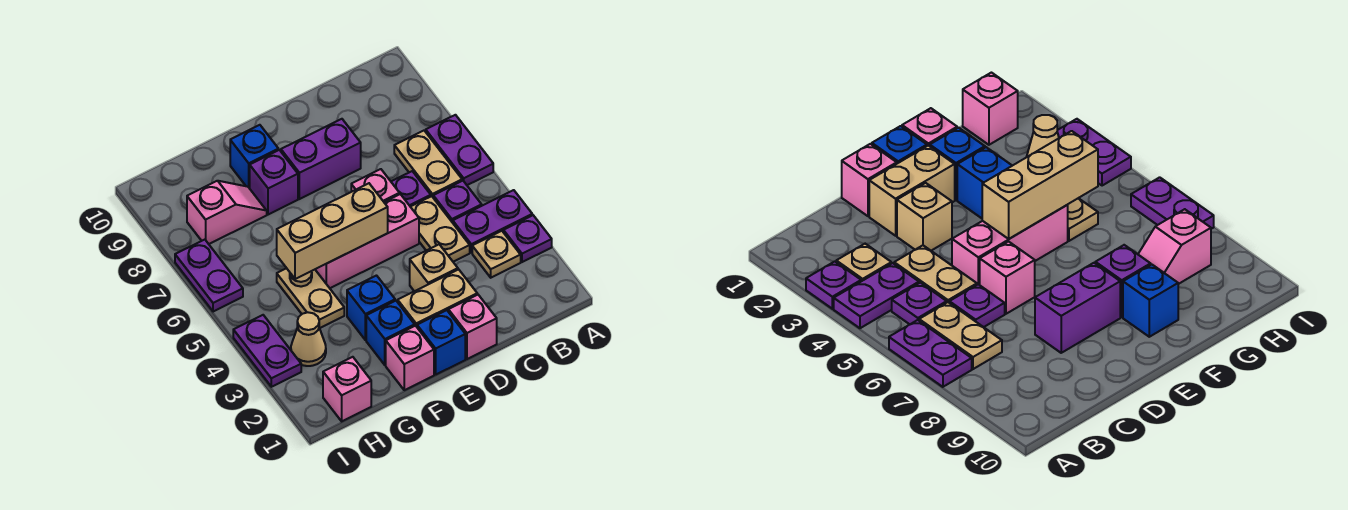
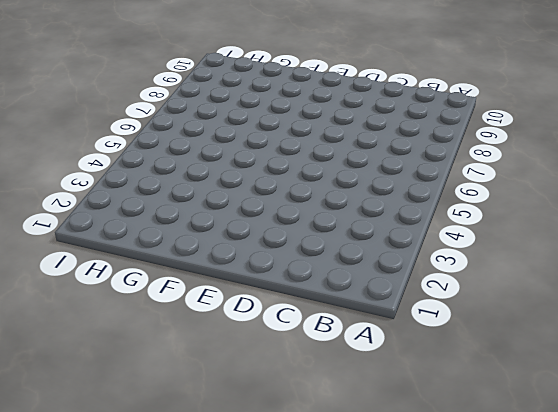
none -> purple plate A3 level 1
none -> purple plate A4:B4 level 1
none -> purple plate A6:A7 level 1

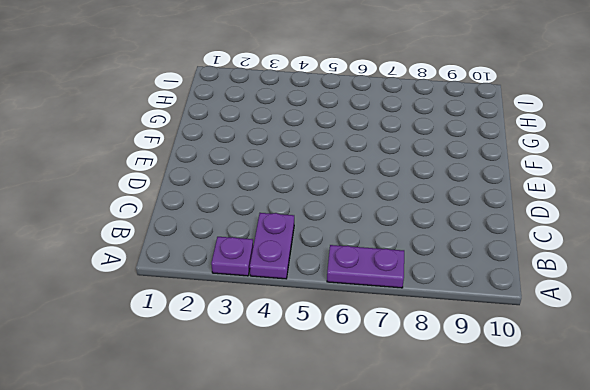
none -> tan plate B3 level 1
none -> purple plate B5 level 1
none -> tan plate B6:B7 level 1

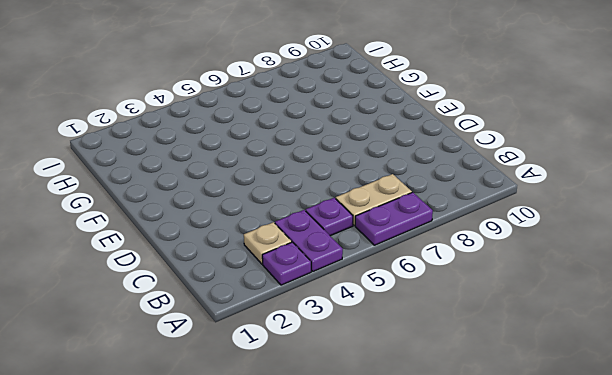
none -> tan plate C4:C5 level 1
none -> purple plate C6 level 1
none -> pink brick D1 level 1

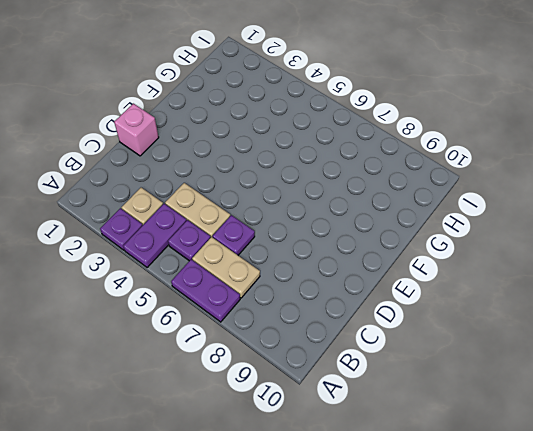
none -> tan brick D2:E2 level 1
none -> tan brick D3 level 1
none -> pink brick D5:F5 level 1

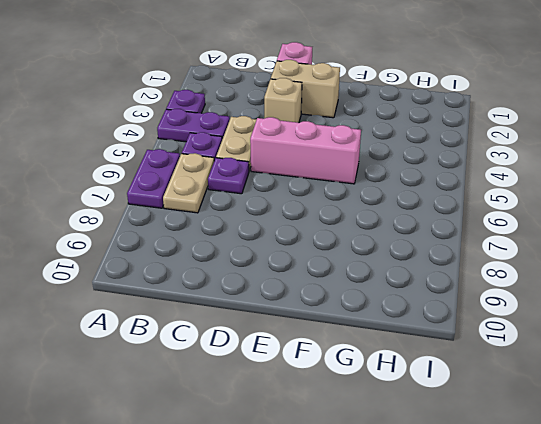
none -> tan plate B3 level 1
none -> pink brick D6 level 1
none -> purple brick D8:E8 level 1

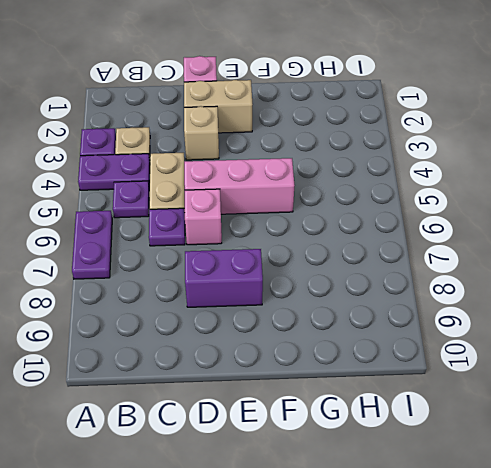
none -> tan plate B6:B7 level 1
none -> blue brick E1 level 1
none -> pink brick F1 level 1

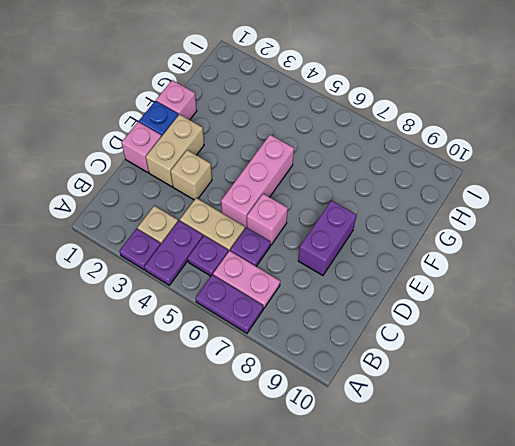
pink plate B6:B7 level 1 -> tan plate B6:B7 level 1
none -> blue brick F2 level 1
none -> blue brick F3 level 1
none -> purple brick F8 level 1

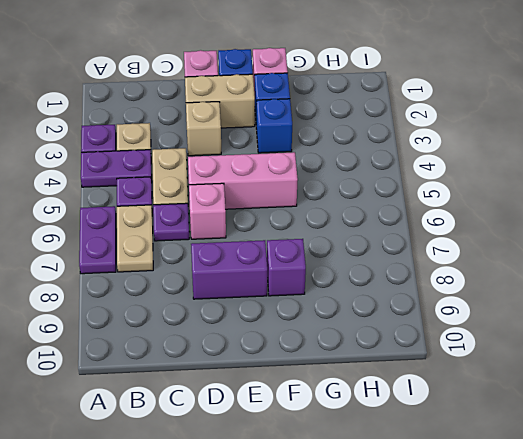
none -> blue brick F9 level 1
none -> tan plate G4:G5 level 1
none -> pink slope G8:H8 level 1 top H

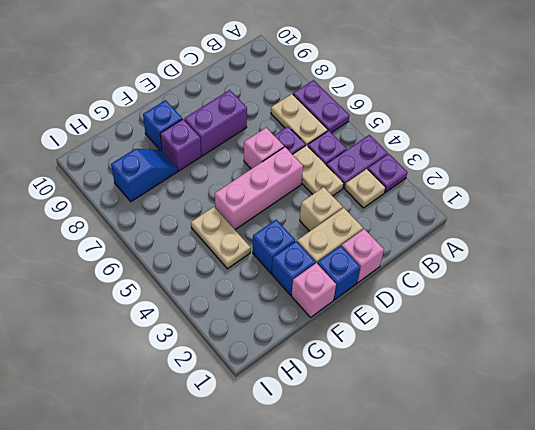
blue slope G8:H8 level 1 top H -> pink slope G8:H8 level 1 top H
none -> pink brick H1 level 1
none -> tan cone H3 level 1
none -> purple plate I3:I4 level 1

